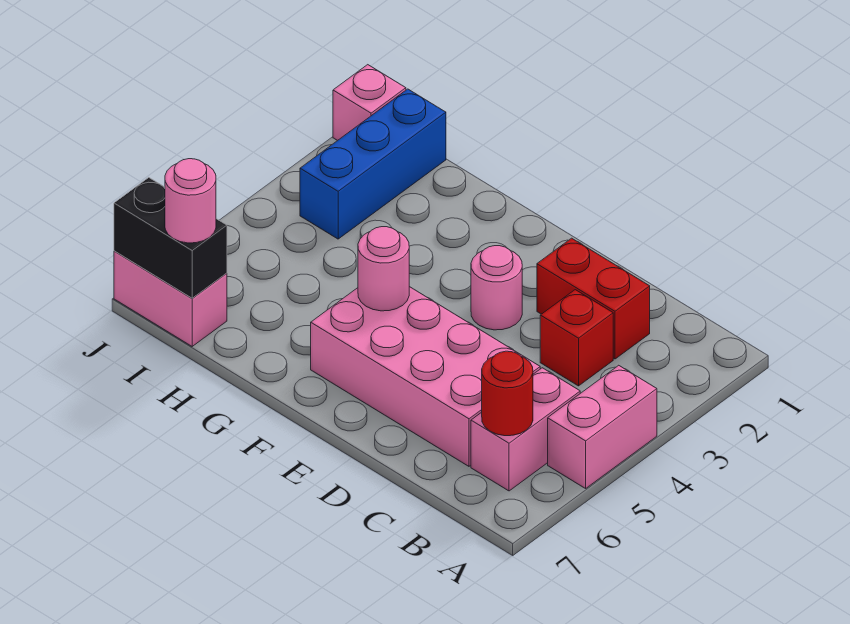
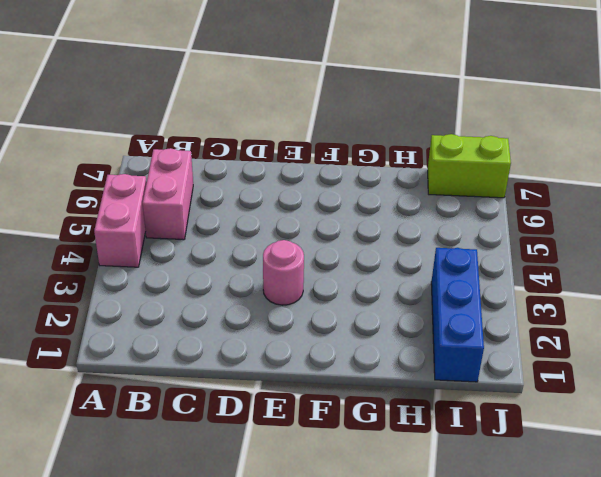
lime brick I7:J7 level 1 -> pink brick I7:J7 level 1
none -> red brick C2:D2 level 1
none -> red brick C3 level 1
none -> pink brick C5:F6 level 1

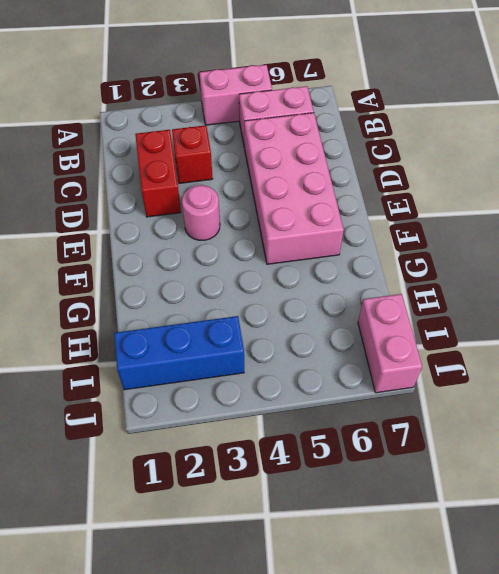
none -> pink brick J1 level 1
none -> red round brick B6 level 2
none -> pink round brick F5 level 2

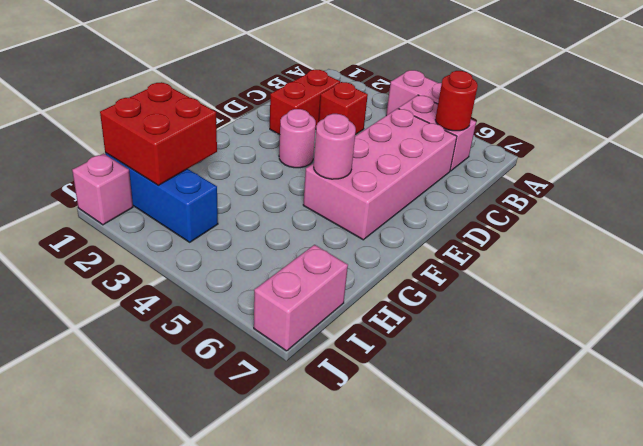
red brick H1:I2 level 2 -> none
none -> black brick I7:J7 level 2
none -> pink round brick I7 level 3

